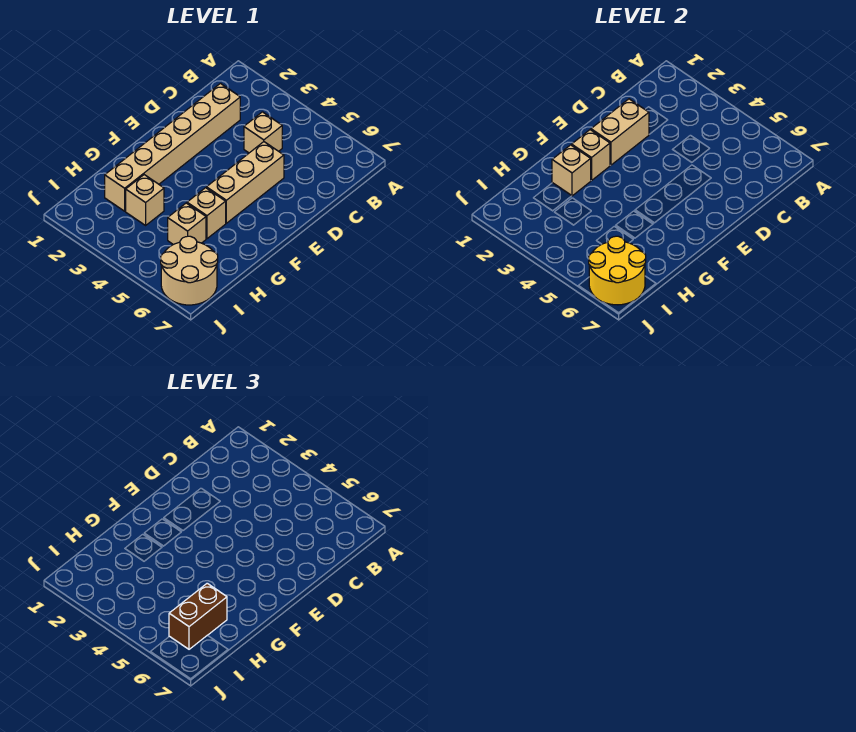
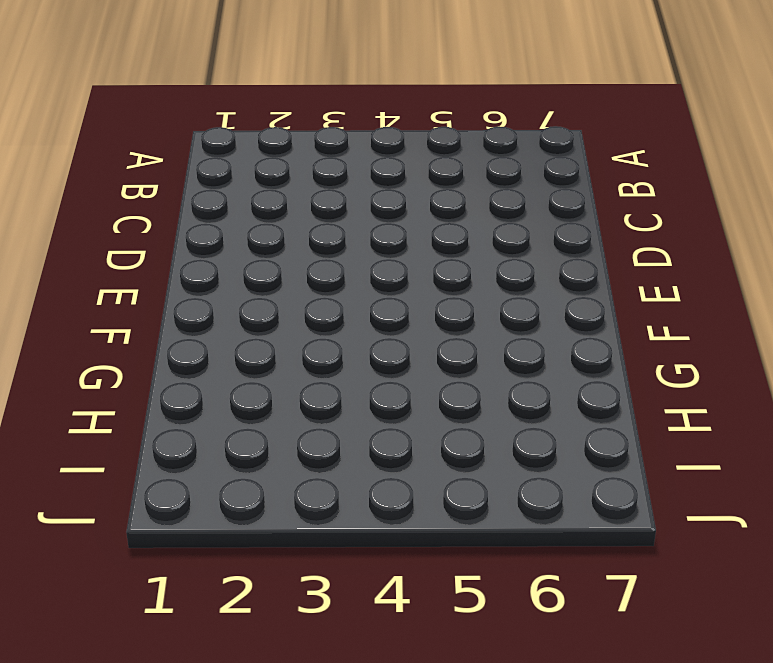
none -> tan brick C2:H2 level 1
none -> tan brick C4 level 1
none -> tan brick D5:F5 level 1

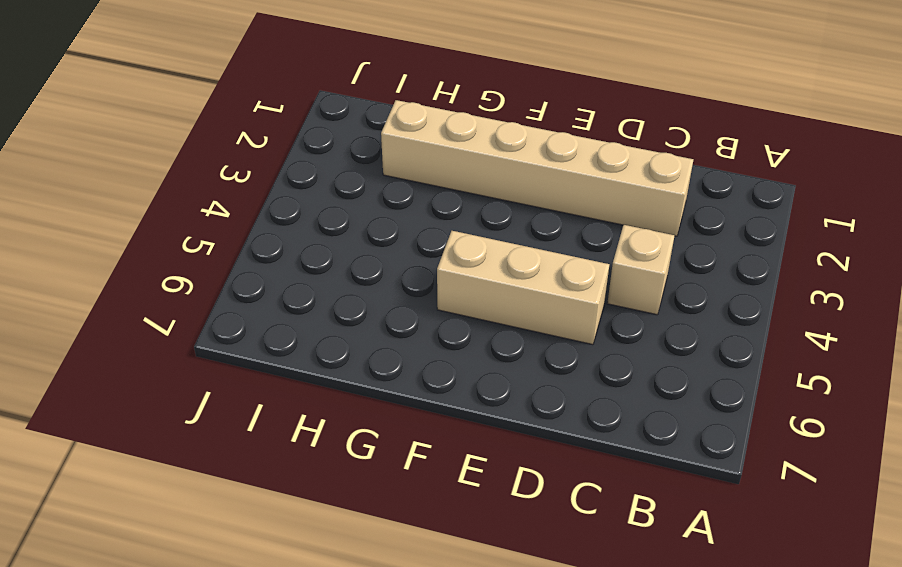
none -> tan brick G5 level 1
none -> tan brick H3 level 1
none -> tan brick H5 level 1

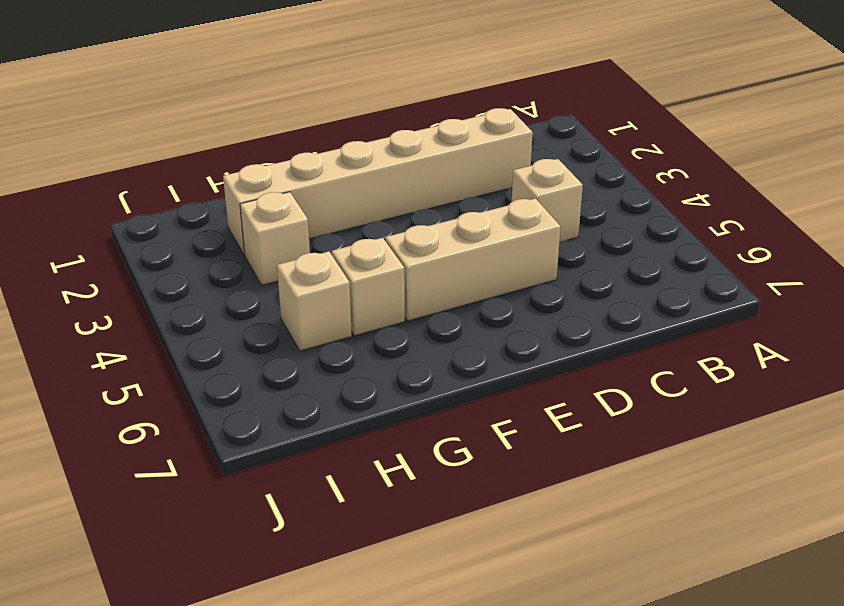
none -> tan round brick I6:J7 level 1
none -> tan brick D2:E2 level 2
none -> tan brick F2 level 2

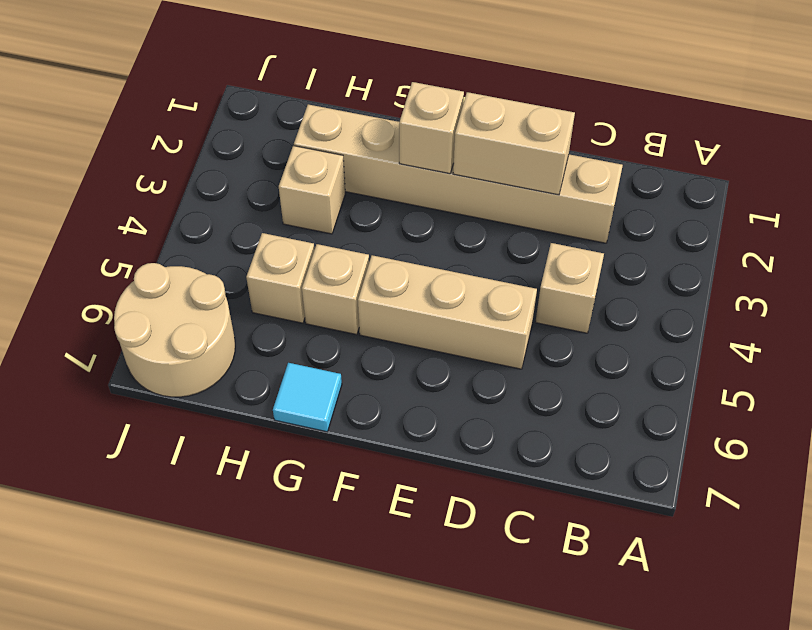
cyan tile G7 level 1 -> none
none -> tan brick G2 level 2
none -> yellow round brick I6:J7 level 2
none -> brown brick H6:I6 level 3

